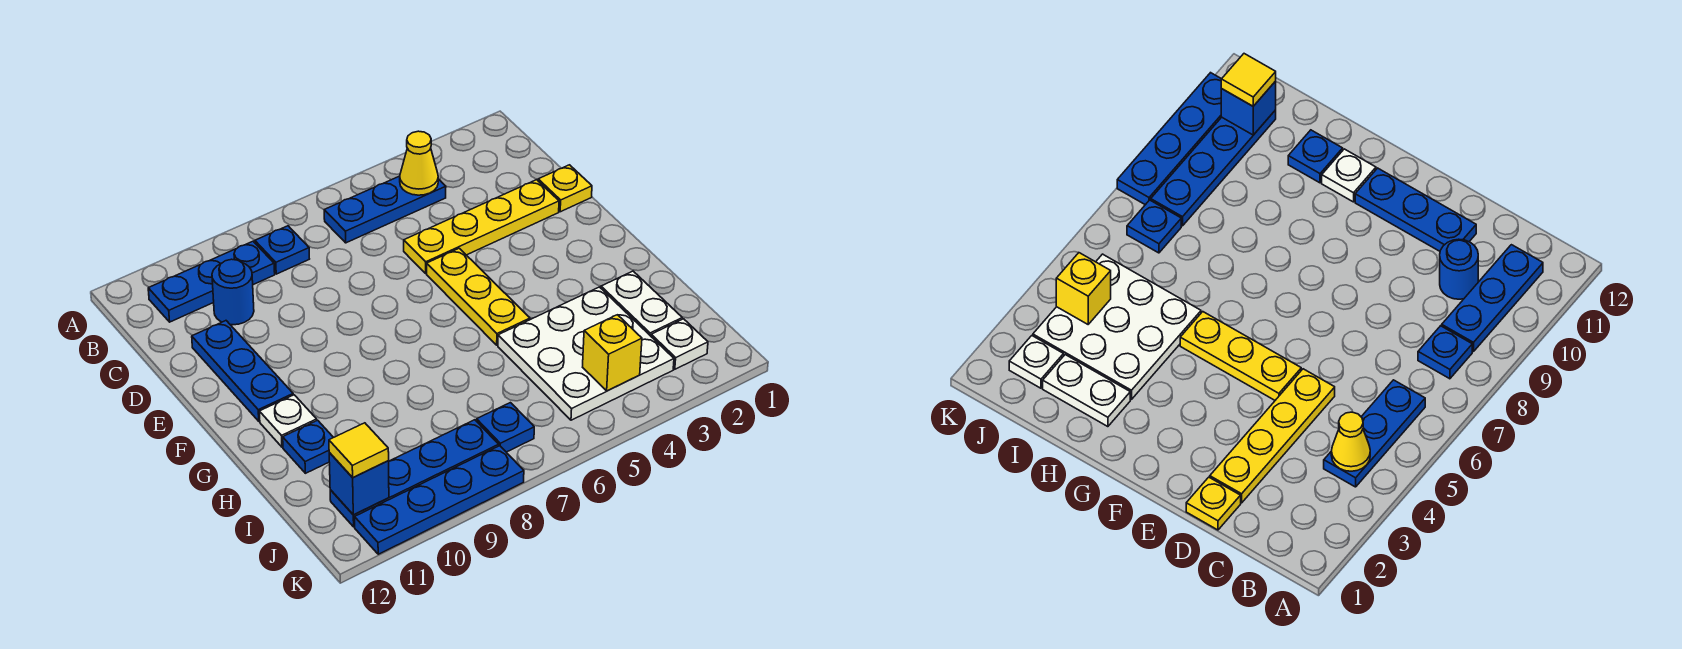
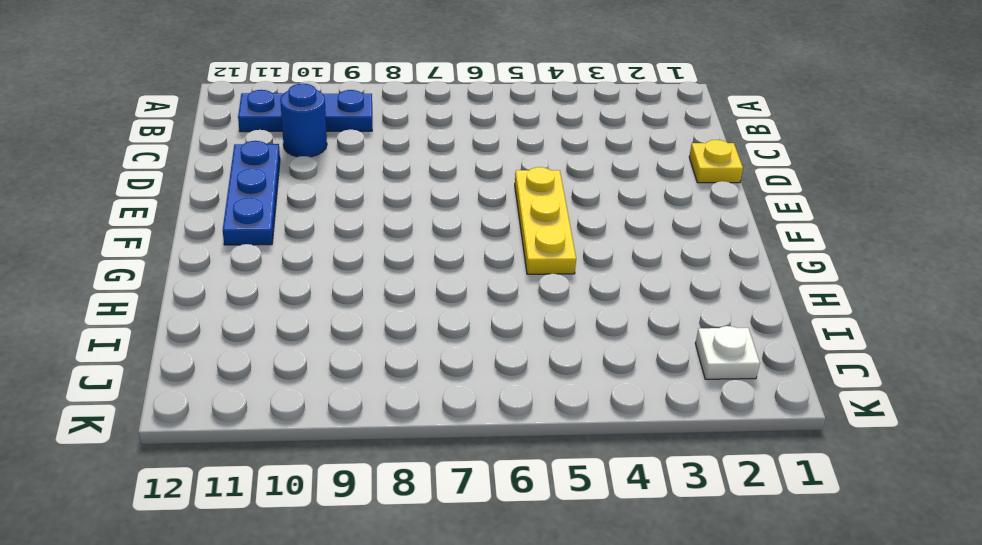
none -> blue plate B4:B6 level 1
none -> blue plate B8 level 1
none -> yellow plate D2:D5 level 1

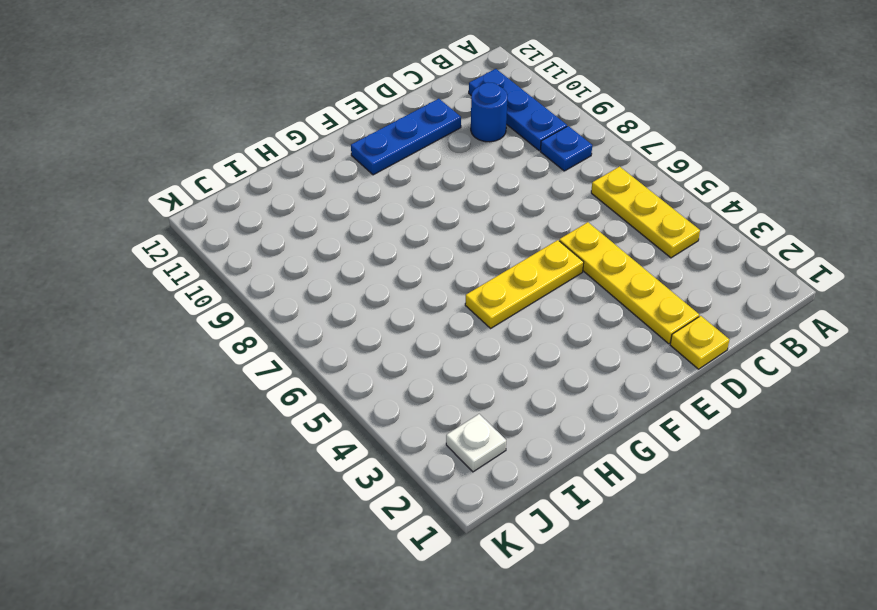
yellow plate B4:B6 level 1 -> blue plate B4:B6 level 1
none -> white plate G11 level 1
none -> white plate H2:I2 level 1
none -> white plate H3:J5 level 1

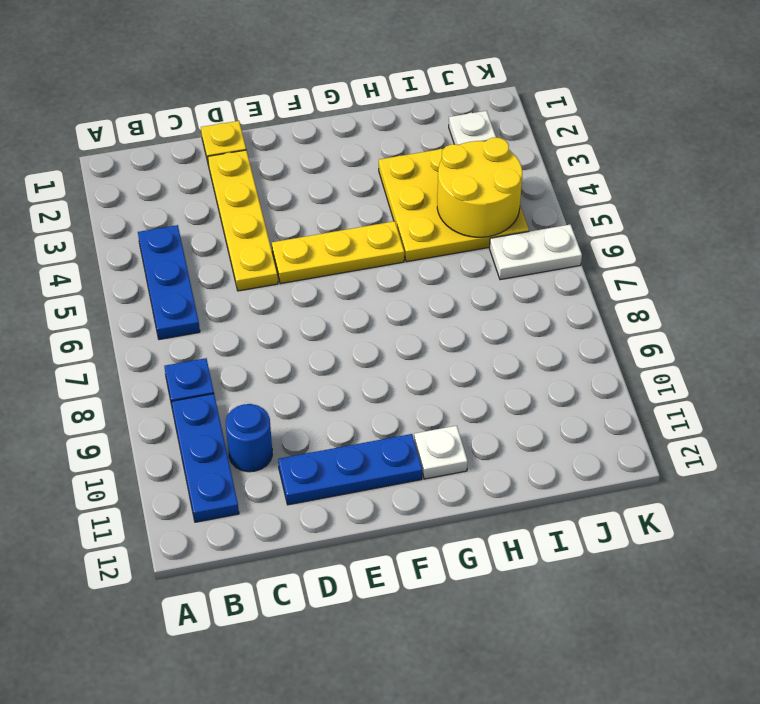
yellow plate H3:J5 level 1 -> white plate H3:J5 level 1
yellow round brick I4:J5 level 2 -> yellow brick J4 level 2
white plate J6:K6 level 1 -> white plate H2:I2 level 1
none -> blue plate H11 level 1
none -> blue plate J7 level 1
none -> blue plate J8:J11 level 1

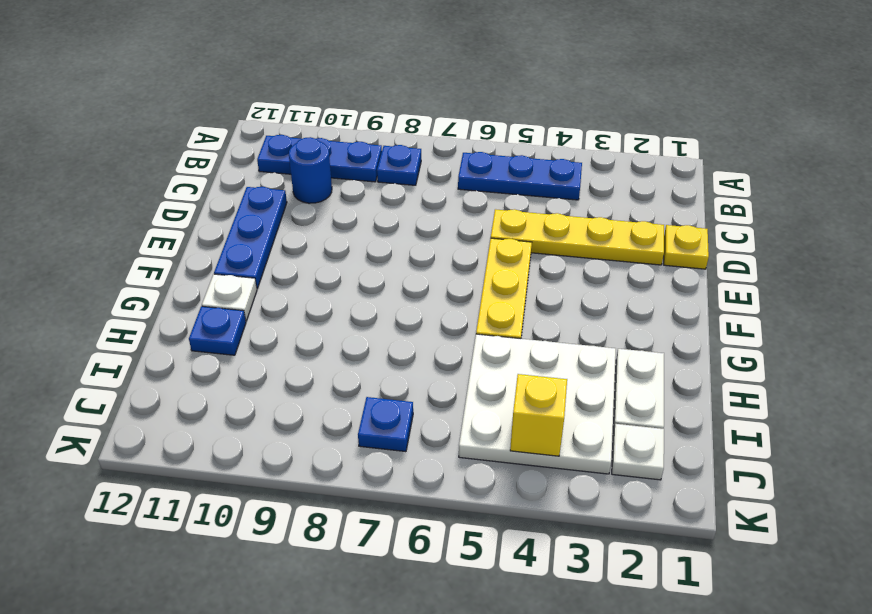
none -> blue plate J8:J11 level 1
none -> blue plate K8:K11 level 1
none -> yellow cone B4 level 2

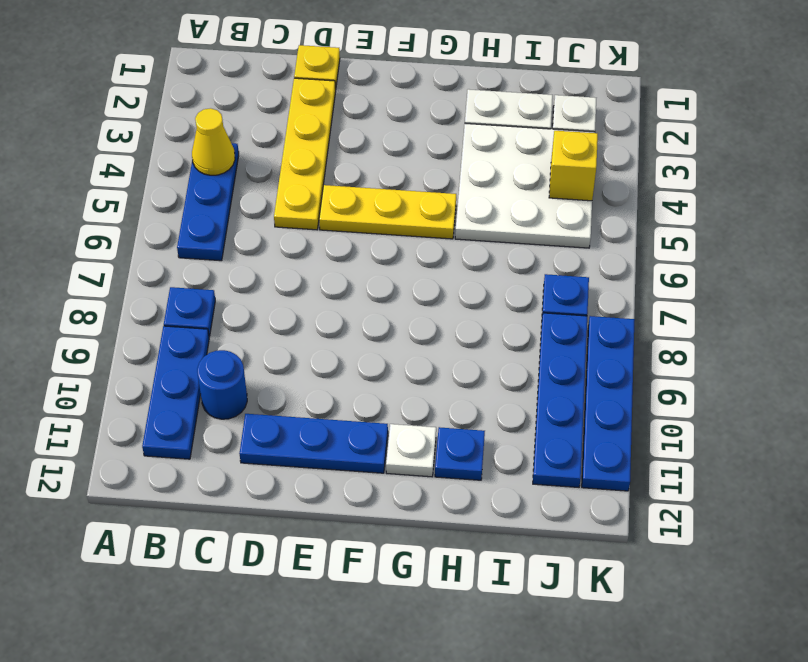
none -> blue brick J11 level 2
none -> yellow tile J11 level 3

